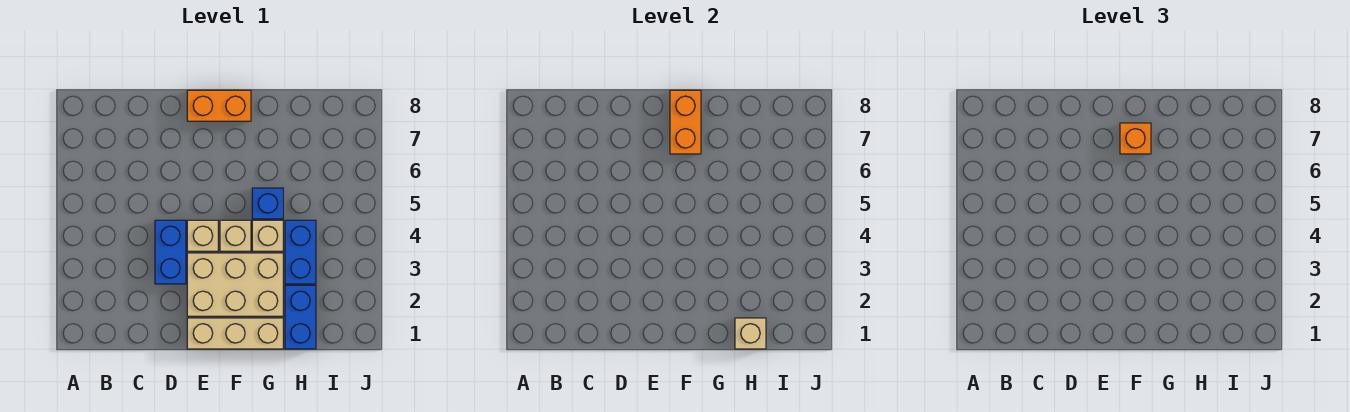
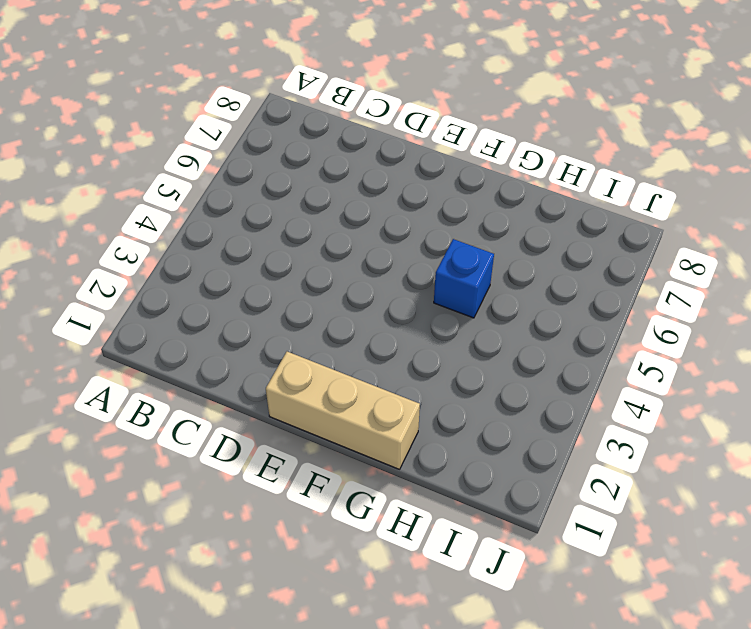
none -> blue brick D3:D4 level 1
none -> tan brick E2:G3 level 1
none -> tan brick E4 level 1

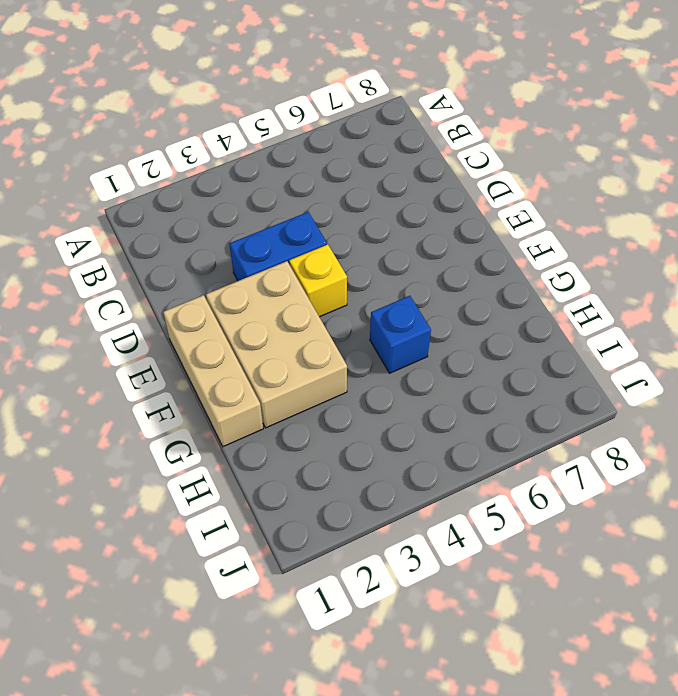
yellow brick E4 level 1 -> tan brick E4 level 1
none -> orange brick E8:F8 level 1
none -> tan brick F4 level 1
none -> tan brick G4 level 1

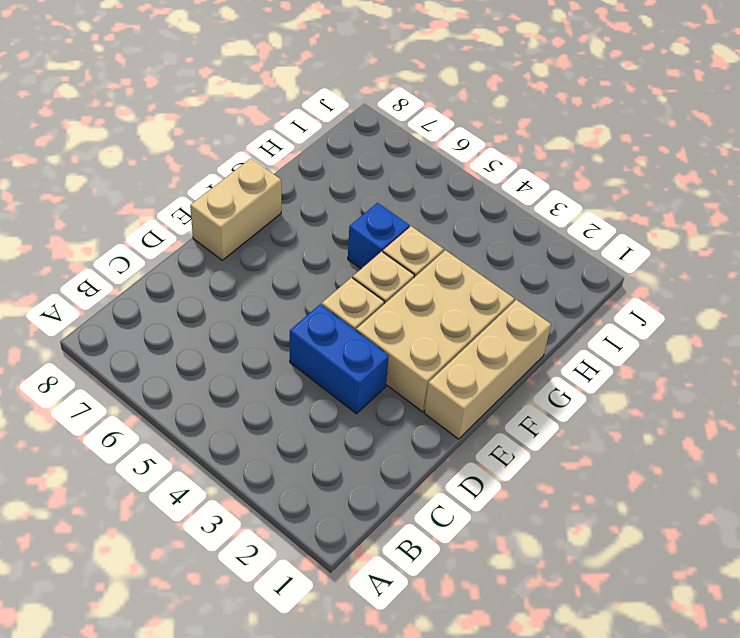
tan brick E8:F8 level 1 -> orange brick E8:F8 level 1
none -> blue brick H1:H2 level 1
none -> blue brick H3:H4 level 1
none -> orange brick F7:F8 level 2

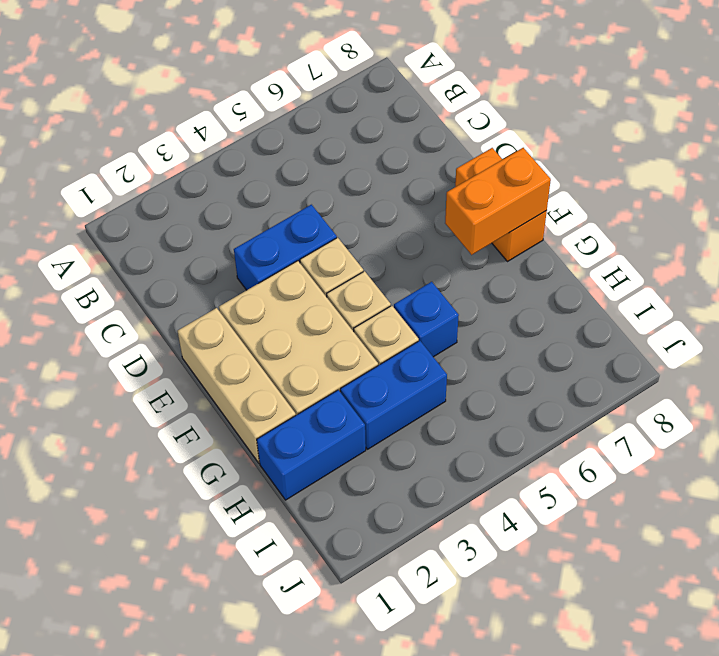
none -> tan brick H1 level 2
none -> orange brick F7 level 3

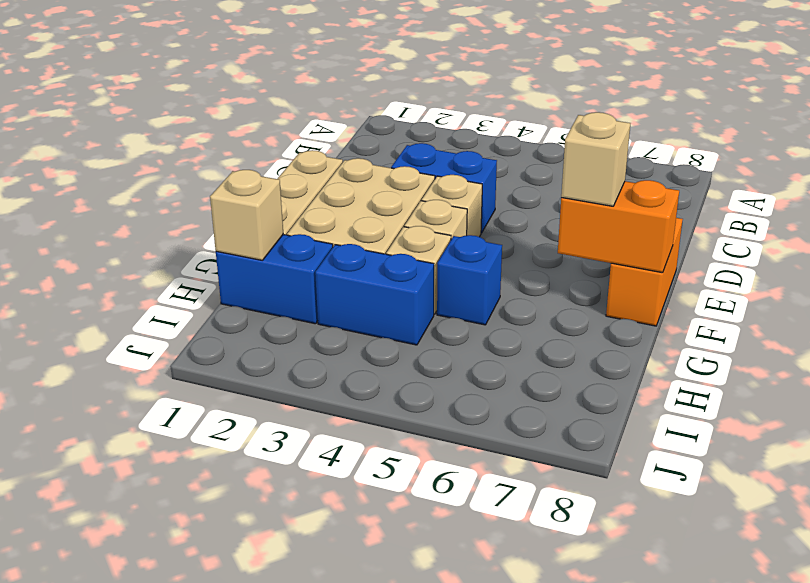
tan brick F7 level 3 -> orange brick F7 level 3

